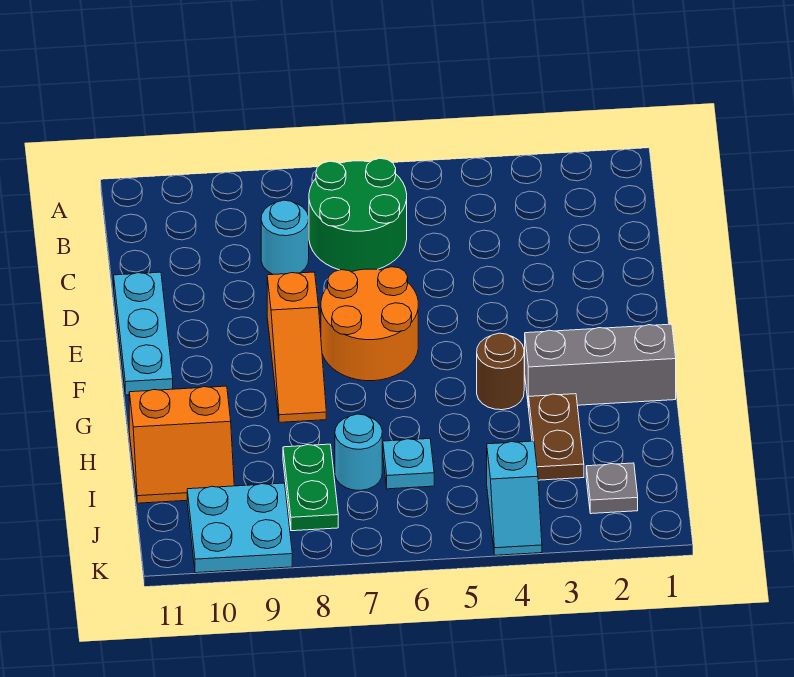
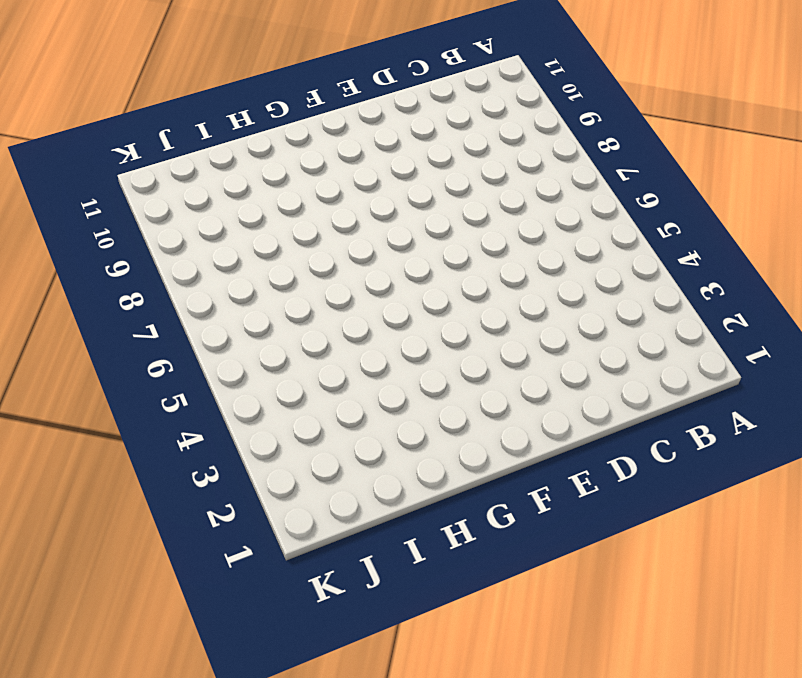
none -> green round brick B6:C7 level 1
none -> cyan round brick C8 level 1
none -> cyan plate D11:F11 level 1

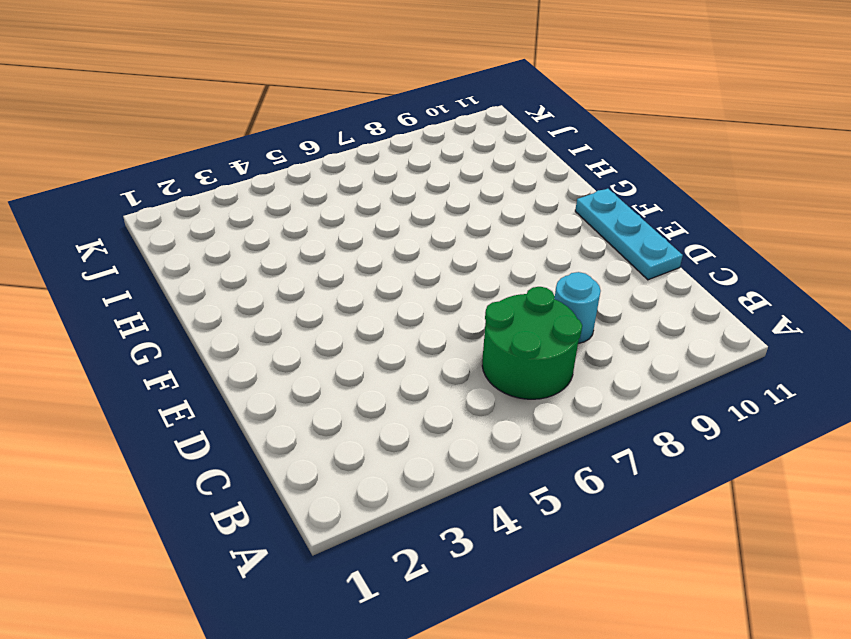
none -> orange round brick E6:F7 level 1
none -> orange slope E8:G8 level 1 top E
none -> grey brick G1:G3 level 1

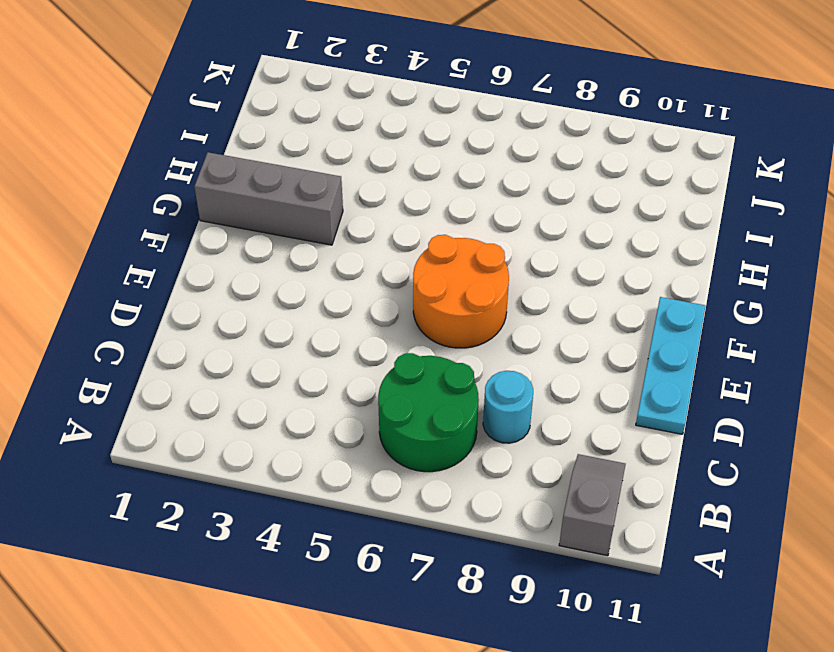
grey slope A10:B10 level 1 top A -> none
none -> orange slope E8:G8 level 1 top E
none -> brown round brick G4 level 1
none -> brown plate H3:I3 level 1

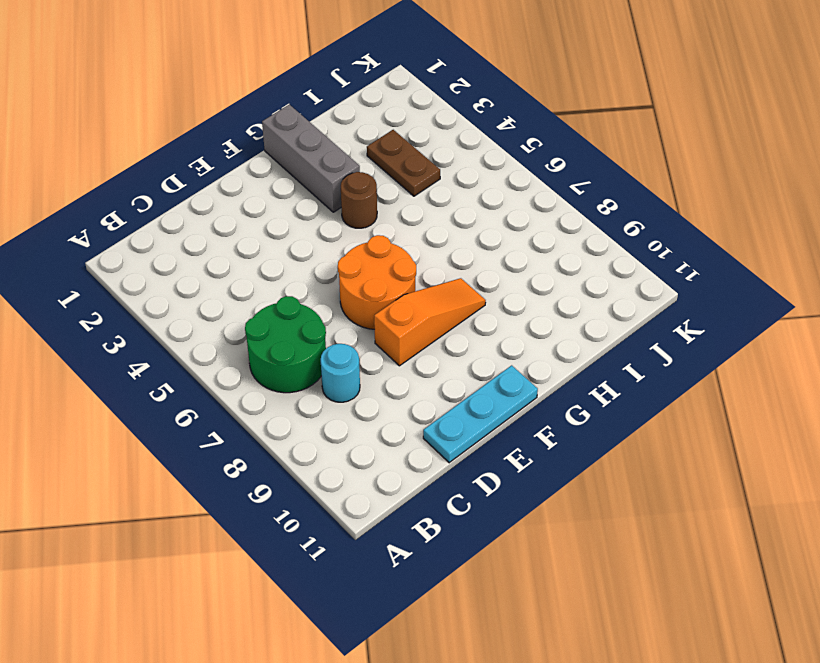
brown plate I3:I4 level 1 -> brown plate H3:I3 level 1
none -> orange slope H10:I11 level 1 top H
none -> cyan plate I6 level 1
none -> cyan round brick I7 level 1

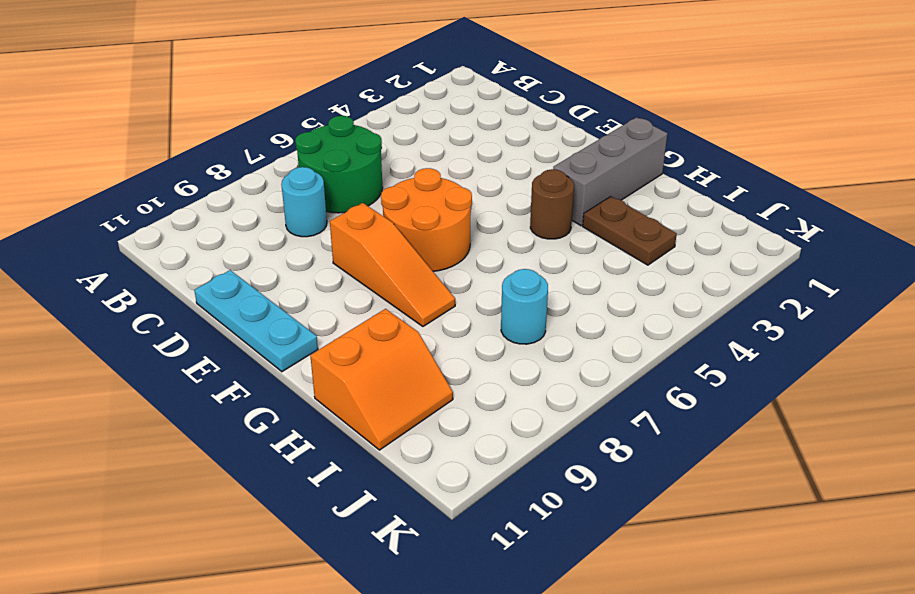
none -> cyan plate I6 level 1
none -> green plate I8:J8 level 1
none -> grey plate J2 level 1

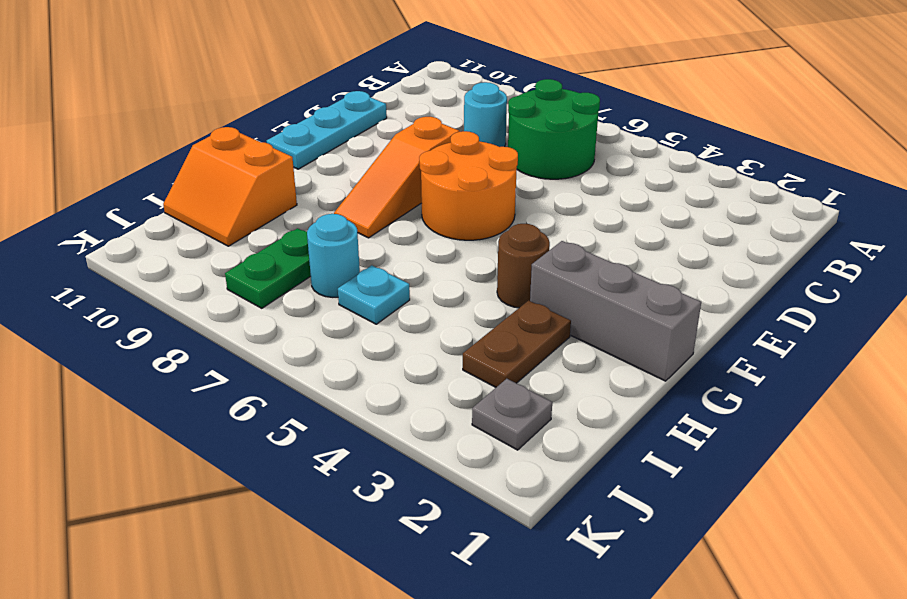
none -> cyan slope J4:K4 level 1 top J
none -> cyan plate J9:K10 level 1

